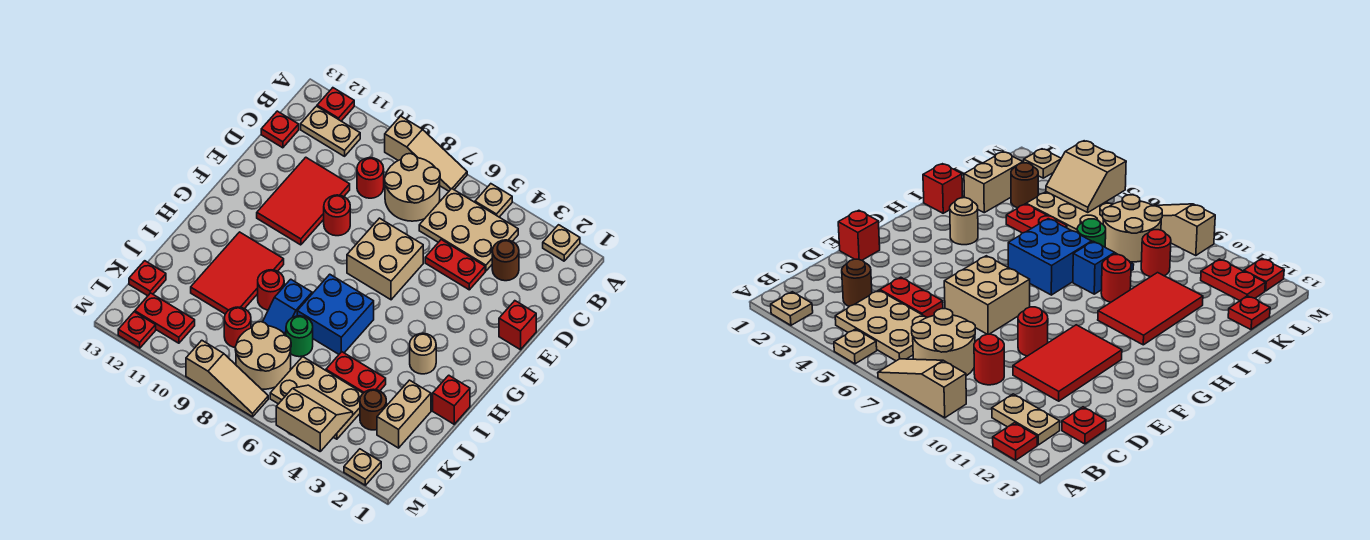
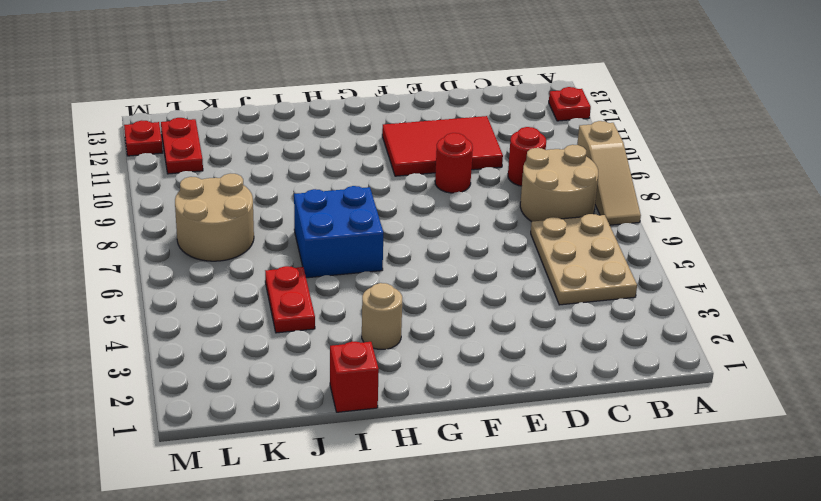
none -> tan plate A2 level 1
none -> tan plate A5 level 1
none -> tan plate B11:B12 level 1
none -> brown round brick C3 level 1

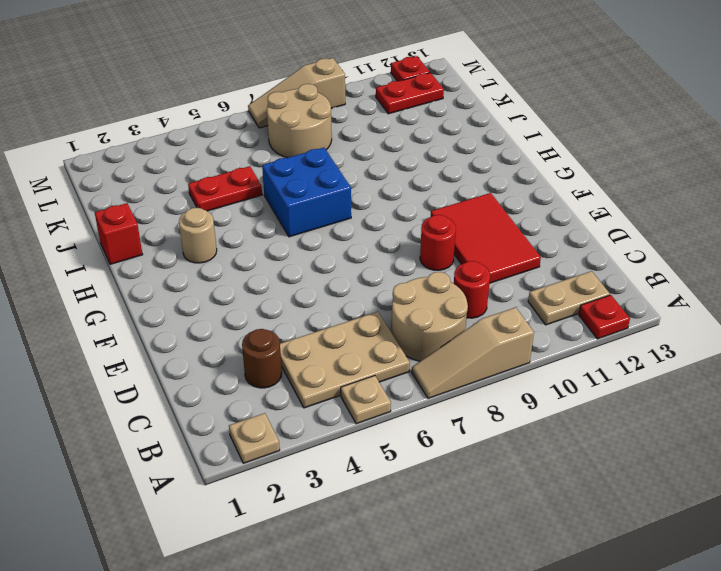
none -> red plate C13 level 1
none -> red plate D4:D5 level 1
none -> red brick E1 level 1
none -> tan brick E6:F7 level 1

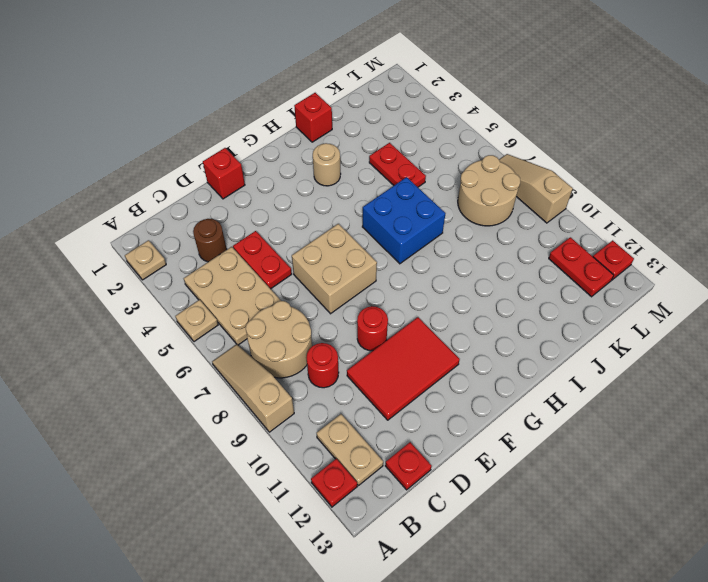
none -> red tile H10:J11 level 1
none -> blue slope I8:J8 level 1 top I
none -> red round brick I9 level 1
none -> tan brick J2:K2 level 1

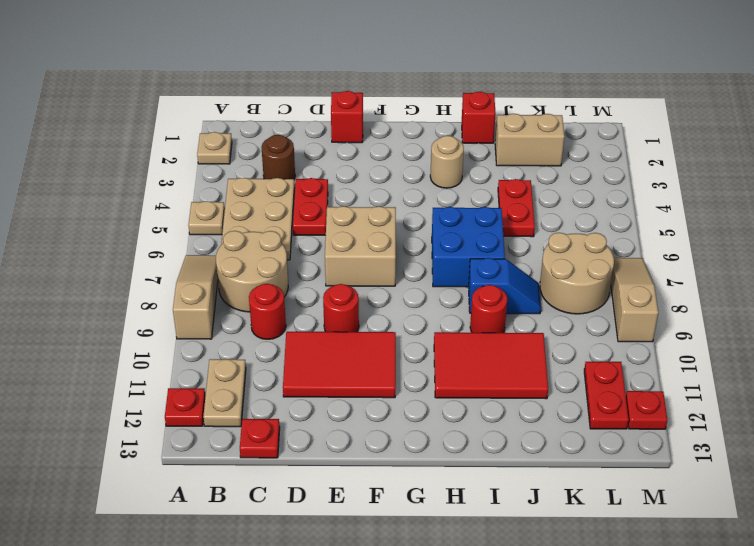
none -> green round brick J7 level 1
none -> brown round brick K3 level 1
none -> tan plate K4:L6 level 1
none -> red round brick K9 level 1

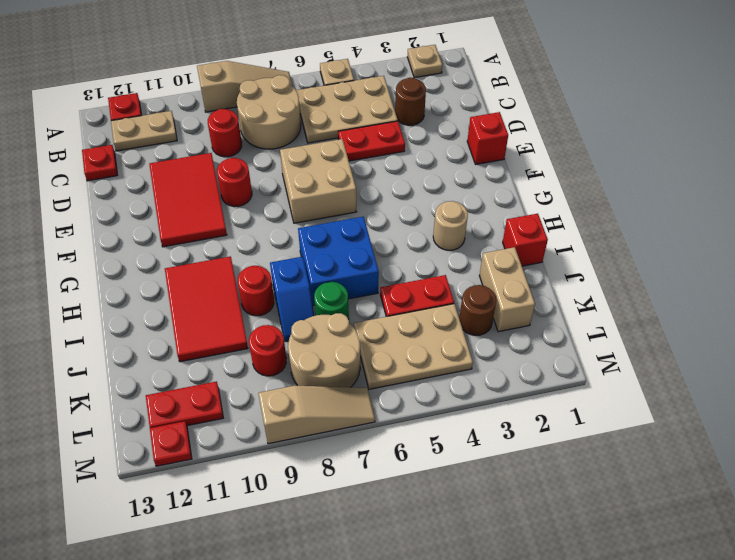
none -> red plate K13 level 1
none -> tan plate M2 level 1
none -> tan slope L4:M5 level 2 top M

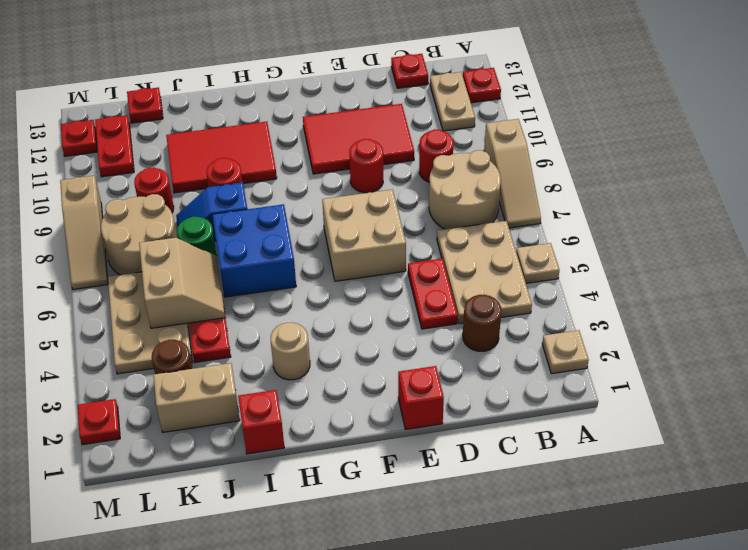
tan slope J5:K6 level 2 top K -> tan slope L4:M5 level 2 top M
red plate M2 level 1 -> tan plate M2 level 1

